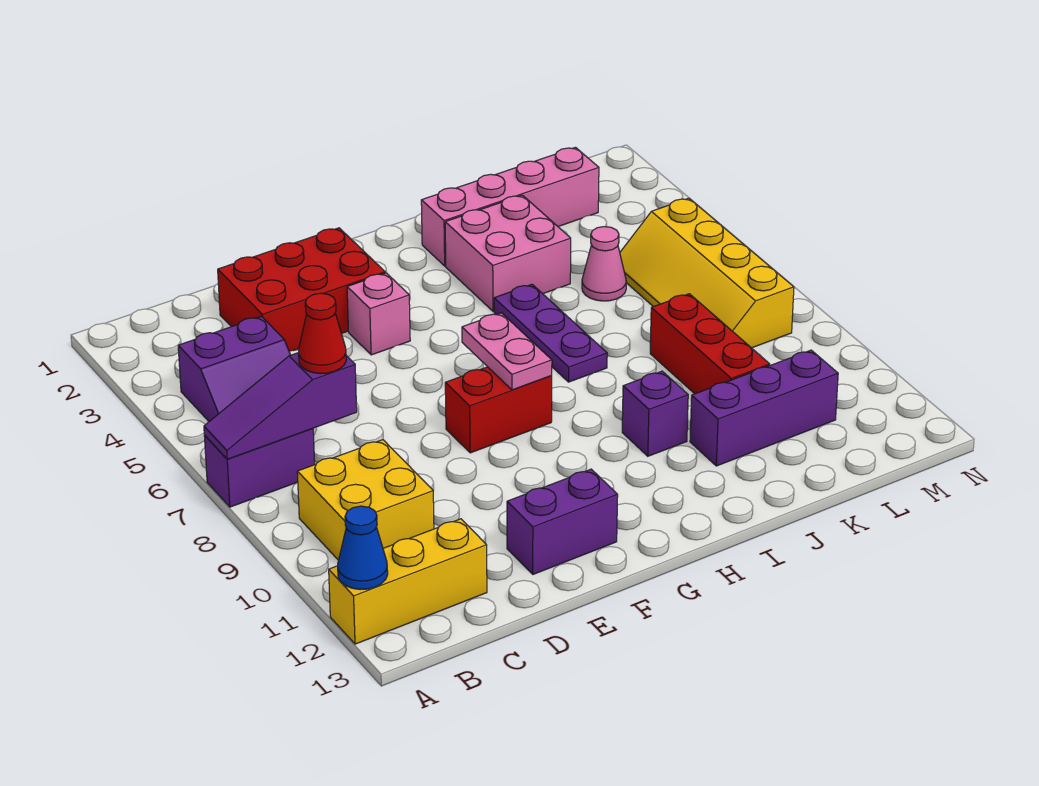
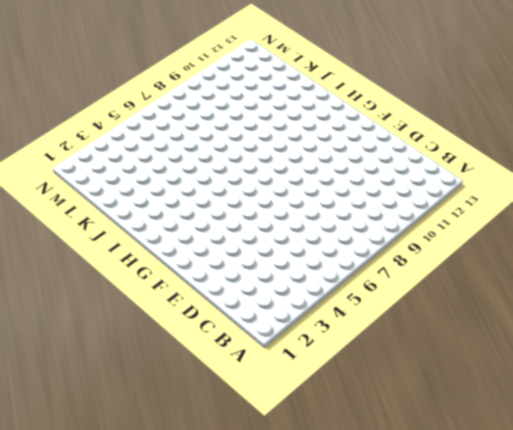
none -> purple brick A7:B7 level 1
none -> yellow brick A12:C12 level 1
none -> purple slope B4:C5 level 1 top 4

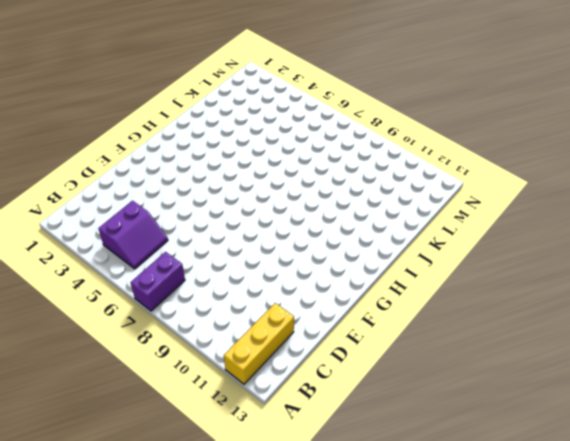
none -> yellow brick B9:C10 level 1
none -> red brick D2:F3 level 1
none -> purple brick E12:F12 level 1

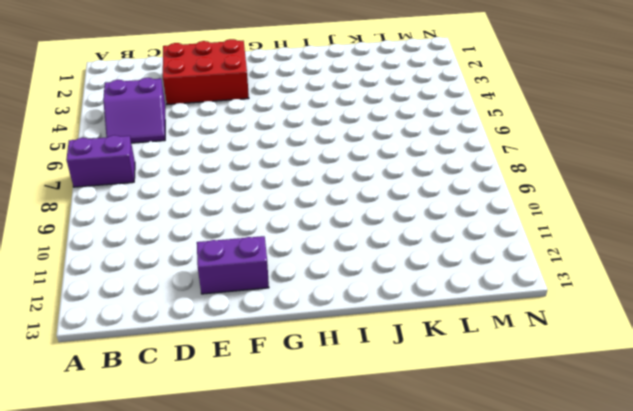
none -> yellow brick A12:C12 level 1
none -> yellow brick B9:C10 level 1
none -> pink brick F4 level 1

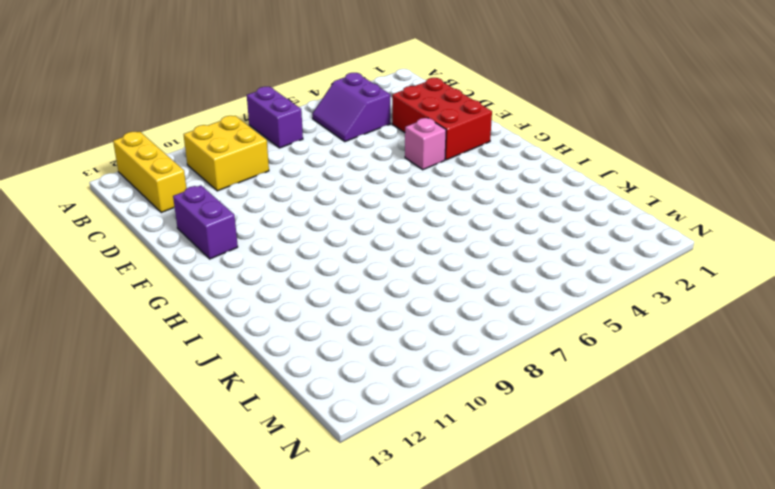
none -> red brick F8:G8 level 1
none -> pink brick I2:L2 level 1
none -> pink brick I3:J4 level 1

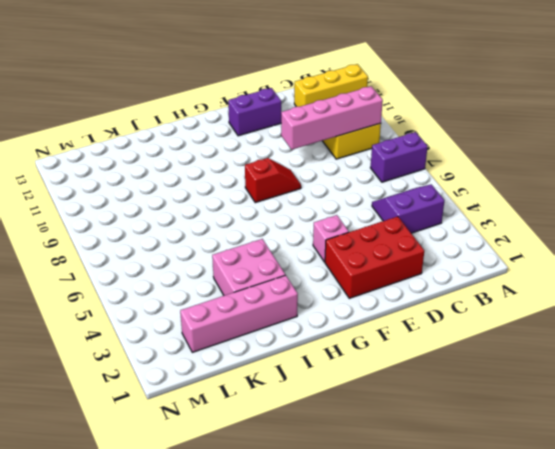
pink brick B9:E9 level 2 -> none
red slope F8:G8 level 1 top G -> red brick F8:G8 level 1
none -> purple plate I5:I7 level 1
none -> purple brick I10 level 1
none -> purple brick J11:L11 level 1

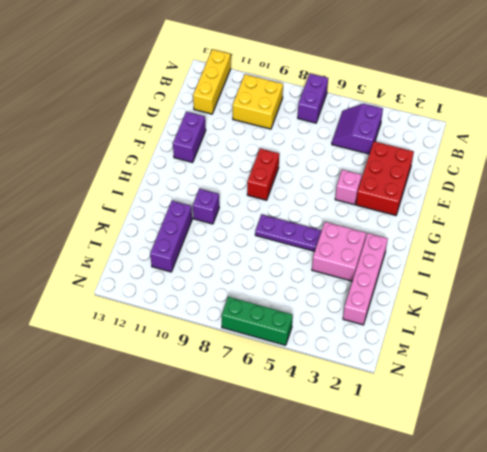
green brick N5:N7 level 1 -> none
none -> pink cone K5 level 1
none -> red brick K8:K10 level 1
none -> yellow slope L5:M8 level 1 top M

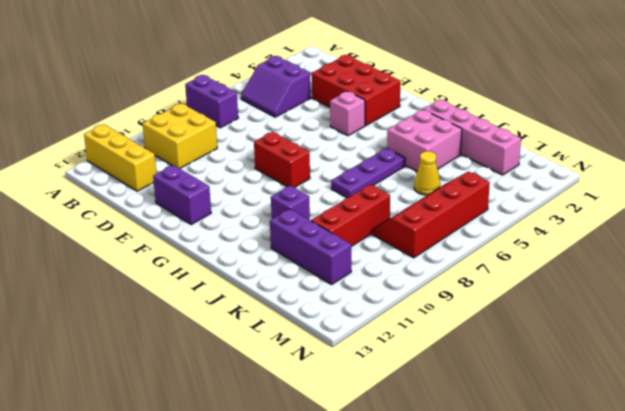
yellow cone K5 level 1 -> pink cone K5 level 1
red slope L5:M8 level 1 top M -> yellow slope L5:M8 level 1 top M
none -> purple slope A7:C7 level 2 top C
none -> blue cone A12 level 2
none -> pink plate G7:G8 level 2

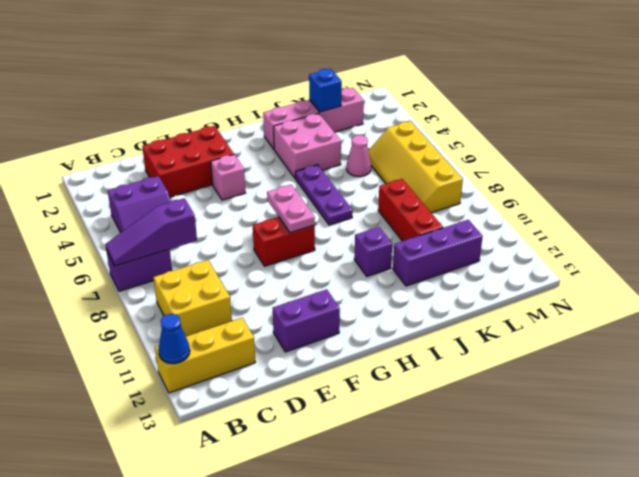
blue brick K2 level 2 -> none
none -> red cone C7 level 3

